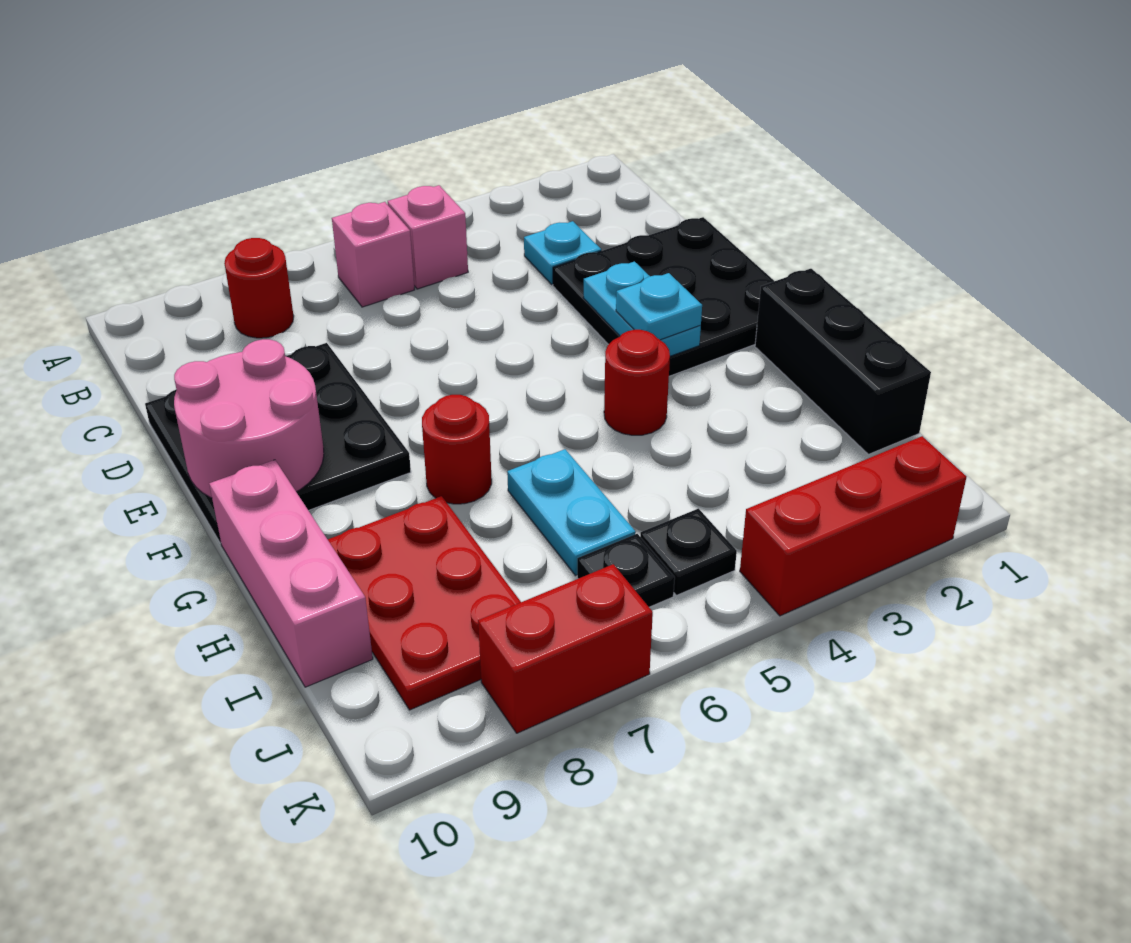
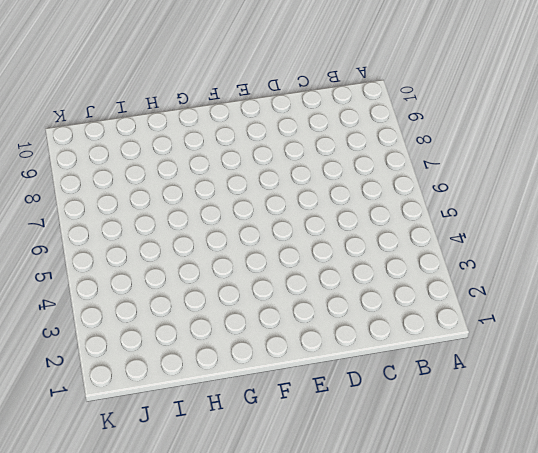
none -> pink brick B5 level 1
none -> pink brick B6 level 1
none -> red round brick B8 level 1

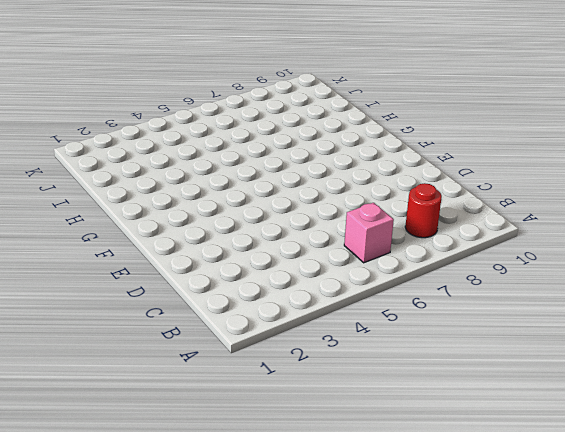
none -> pink brick B5 level 1
none -> cyan plate C3 level 1
none -> black plate D1:F3 level 1

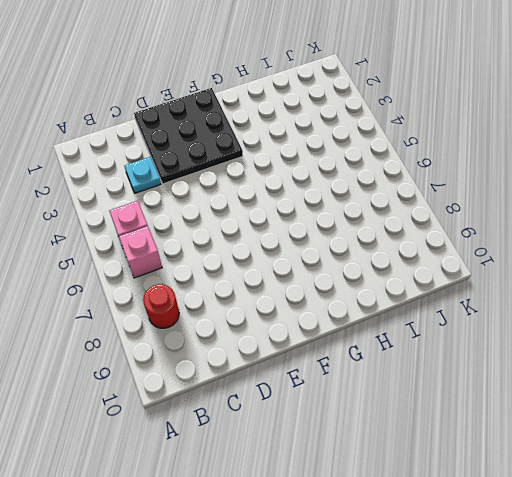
none -> black plate D8:F10 level 1
none -> black brick G1:I1 level 1
none -> red round brick G4 level 1

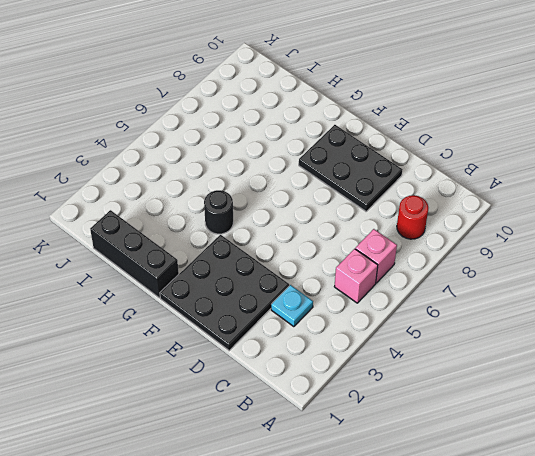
black plate D8:F9 level 1 -> black plate D8:F10 level 1
black round brick G4 level 1 -> red round brick G4 level 1
none -> red round brick G7 level 1
none -> pink brick G10:I10 level 1
none -> cyan plate H6:I6 level 1

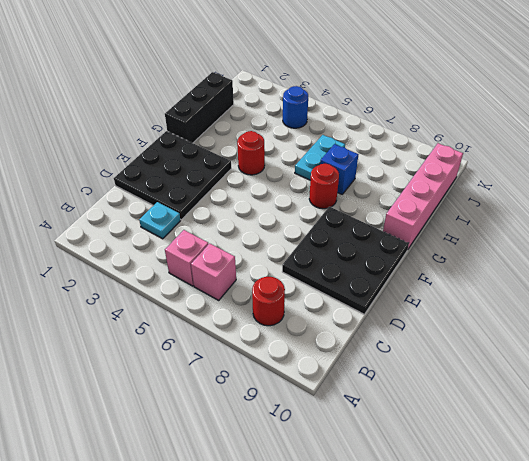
pink brick G10:J10 level 1 -> pink brick G10:I10 level 1
blue brick H7 level 1 -> none
blue round brick J4 level 1 -> none
none -> red plate H8:J9 level 1
none -> black plate J5 level 1
none -> black plate J6 level 1

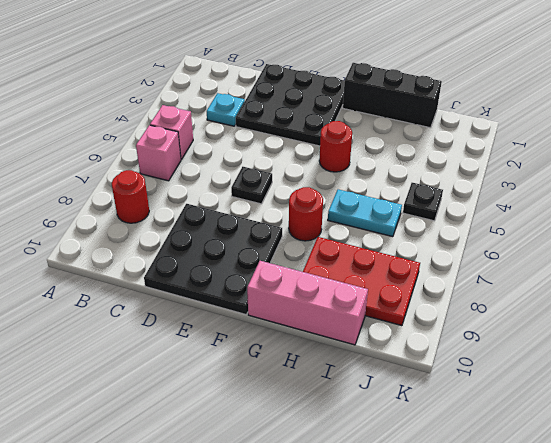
black plate E6 level 1 -> black plate J6 level 1
none -> red brick K2:K4 level 1
none -> red brick K7:K8 level 1
none -> cyan plate E3:F3 level 2

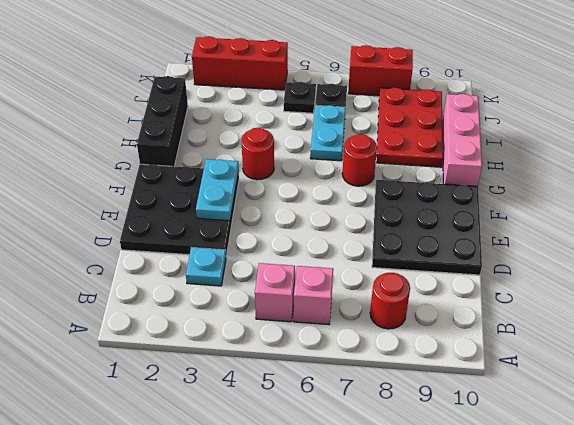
none -> pink round brick E9:F10 level 2
none -> cyan plate F3 level 3

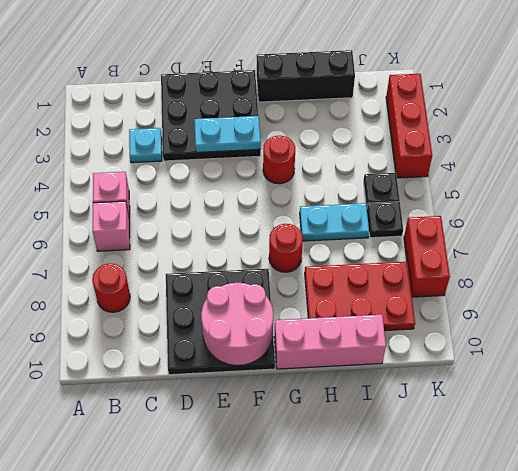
none -> cyan plate F3 level 3

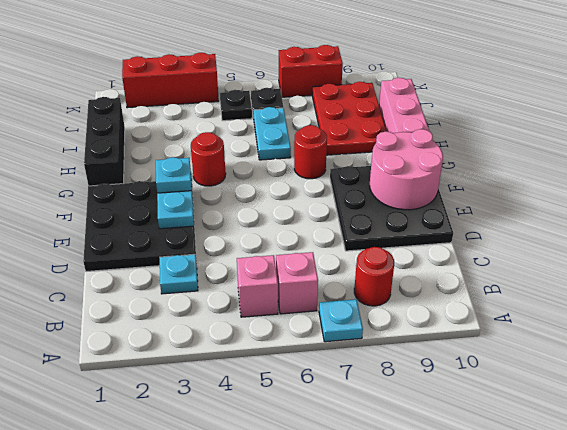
cyan plate A7 level 1 -> none

